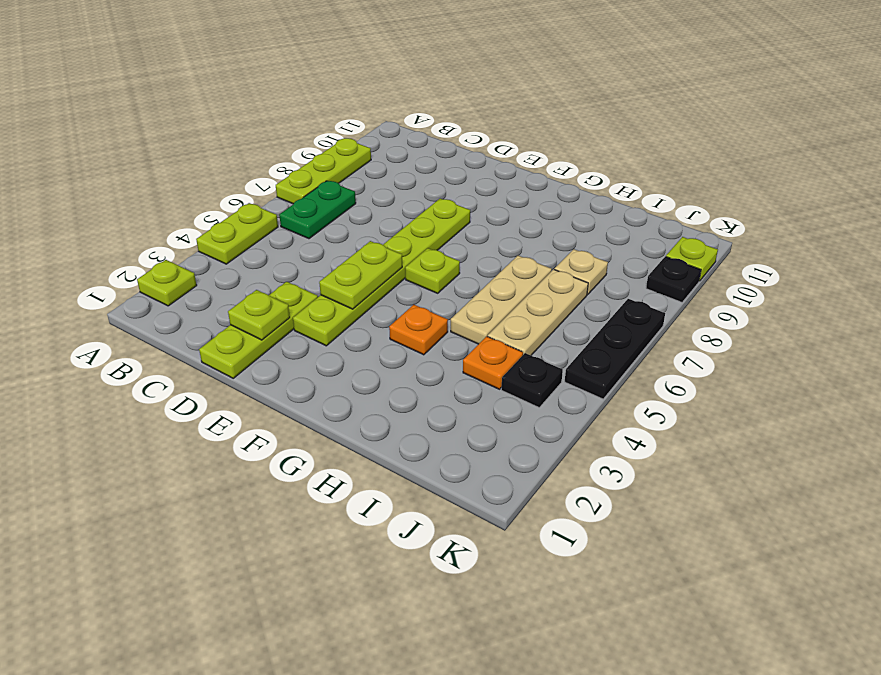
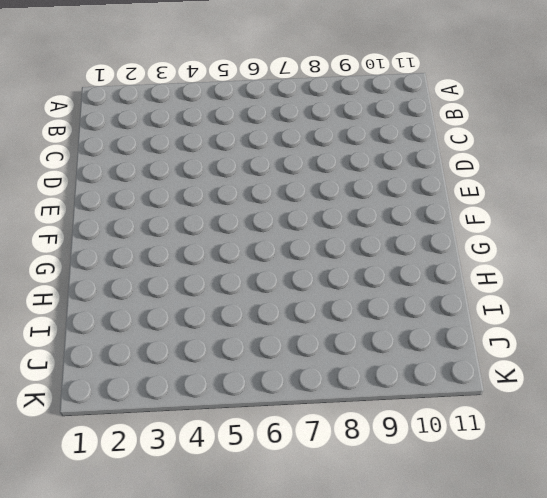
none -> lime plate A2 level 1
none -> lime plate A4:A5 level 1
none -> lime plate A7:A9 level 1

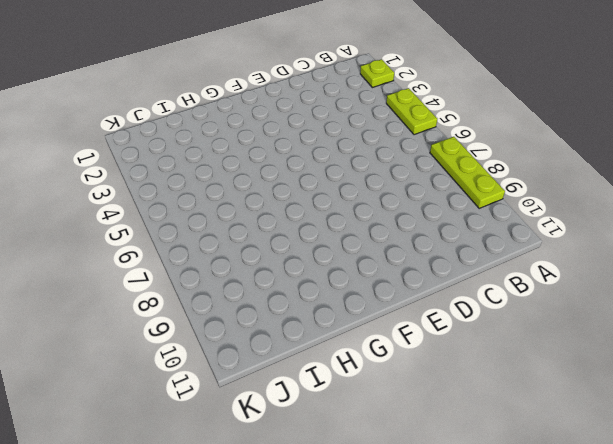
none -> green plate B6:B7 level 1
none -> lime plate D1:D3 level 1
none -> lime plate E3:E8 level 1

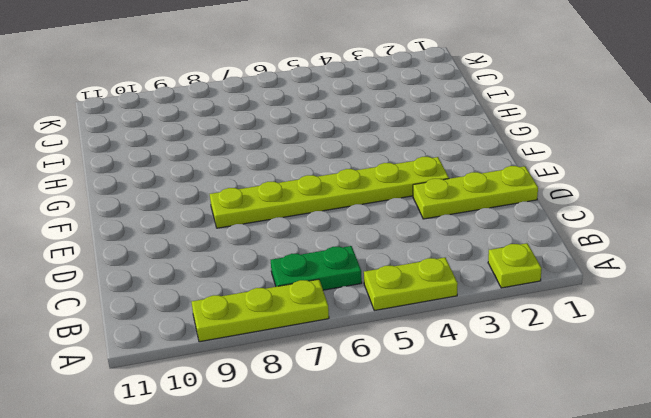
none -> lime plate F6 level 1
none -> orange plate G4 level 1
none -> tan plate H5:H7 level 1

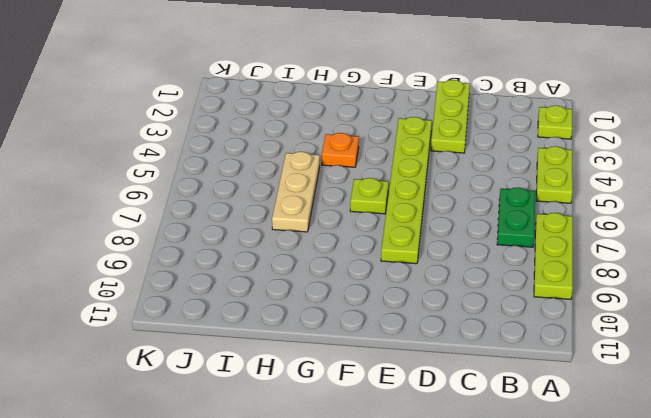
none -> orange plate I4 level 1
none -> tan plate I5:I7 level 1
none -> tan plate I8 level 1

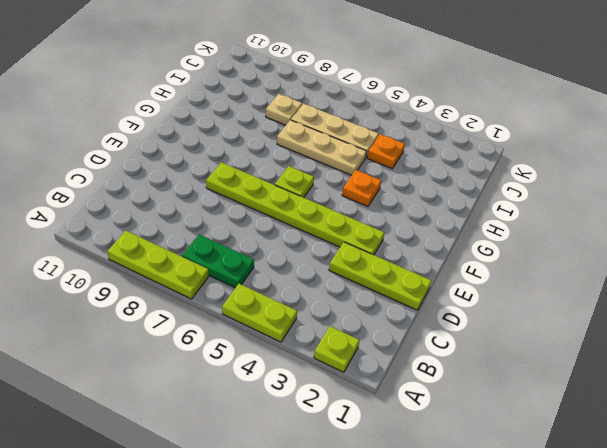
none -> black plate J4 level 1
none -> black plate K5:K7 level 1
none -> black plate K9 level 1

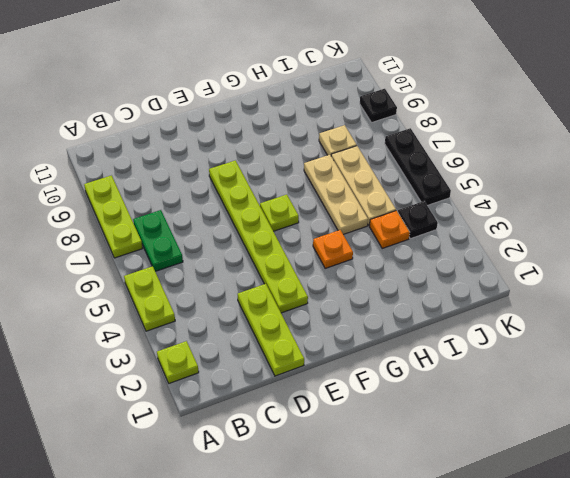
none -> lime plate K10 level 1
none -> lime plate D2 level 2
none -> lime plate E4:E5 level 2

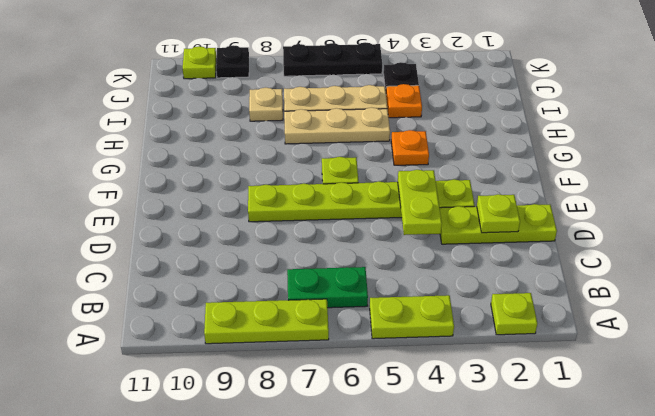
lime plate D4:E4 level 2 -> lime plate E4:E5 level 2

